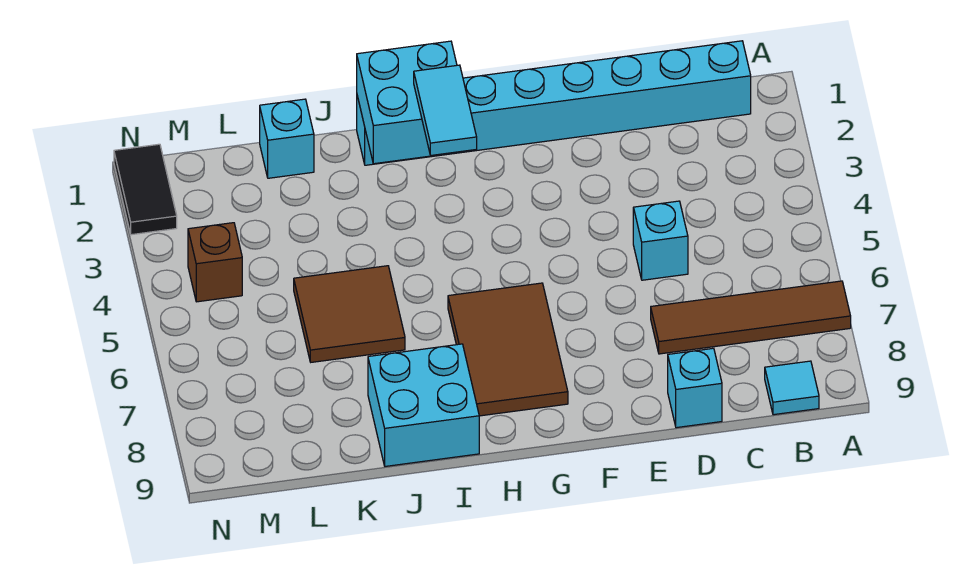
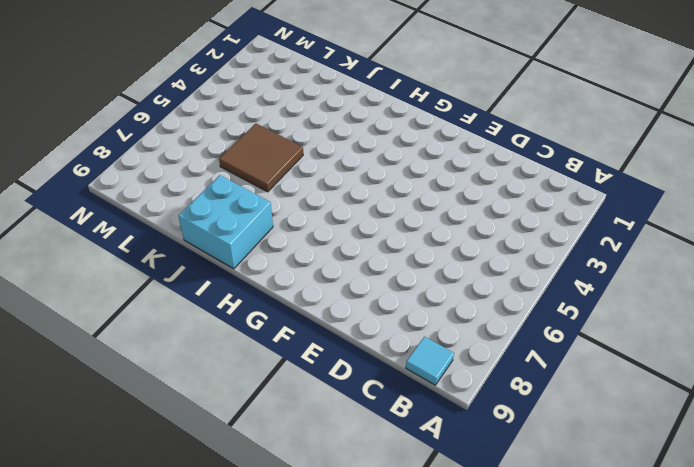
none -> brown tile A7:D7 level 1
none -> cyan brick B1:I1 level 1
none -> cyan brick D5 level 1

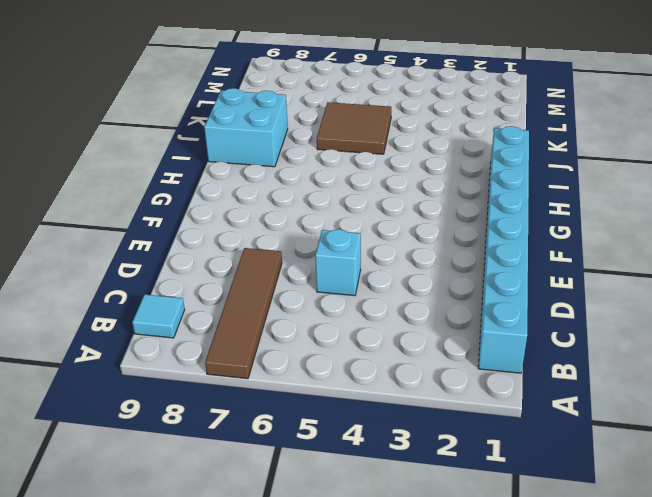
none -> cyan brick D9 level 1
none -> brown tile G6:H8 level 1
none -> cyan brick K1 level 1

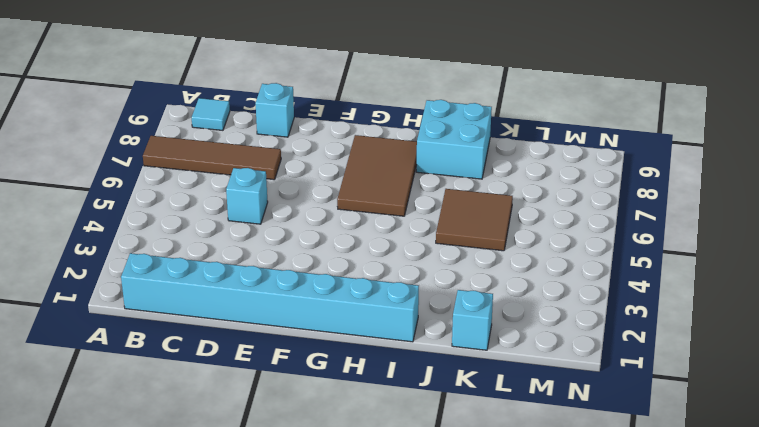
none -> brown brick M4 level 1
none -> black tile N1:N2 level 1
none -> cyan brick H1:I2 level 2

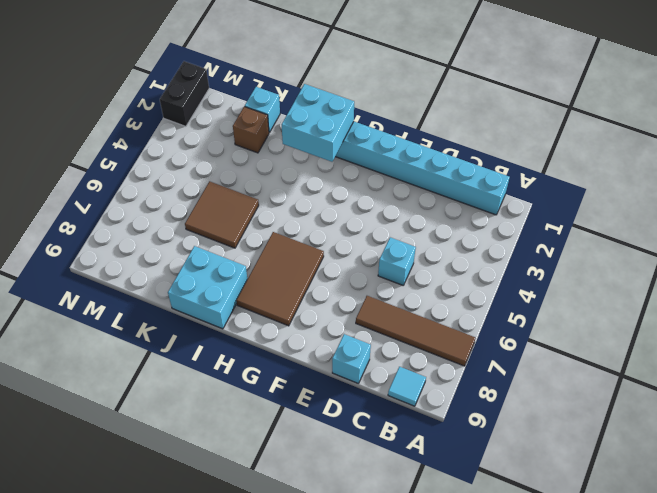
brown brick K2 level 1 -> brown brick M4 level 1
black brick N1:N2 level 1 -> black tile N1:N2 level 1
none -> cyan tile H2:H3 level 3

